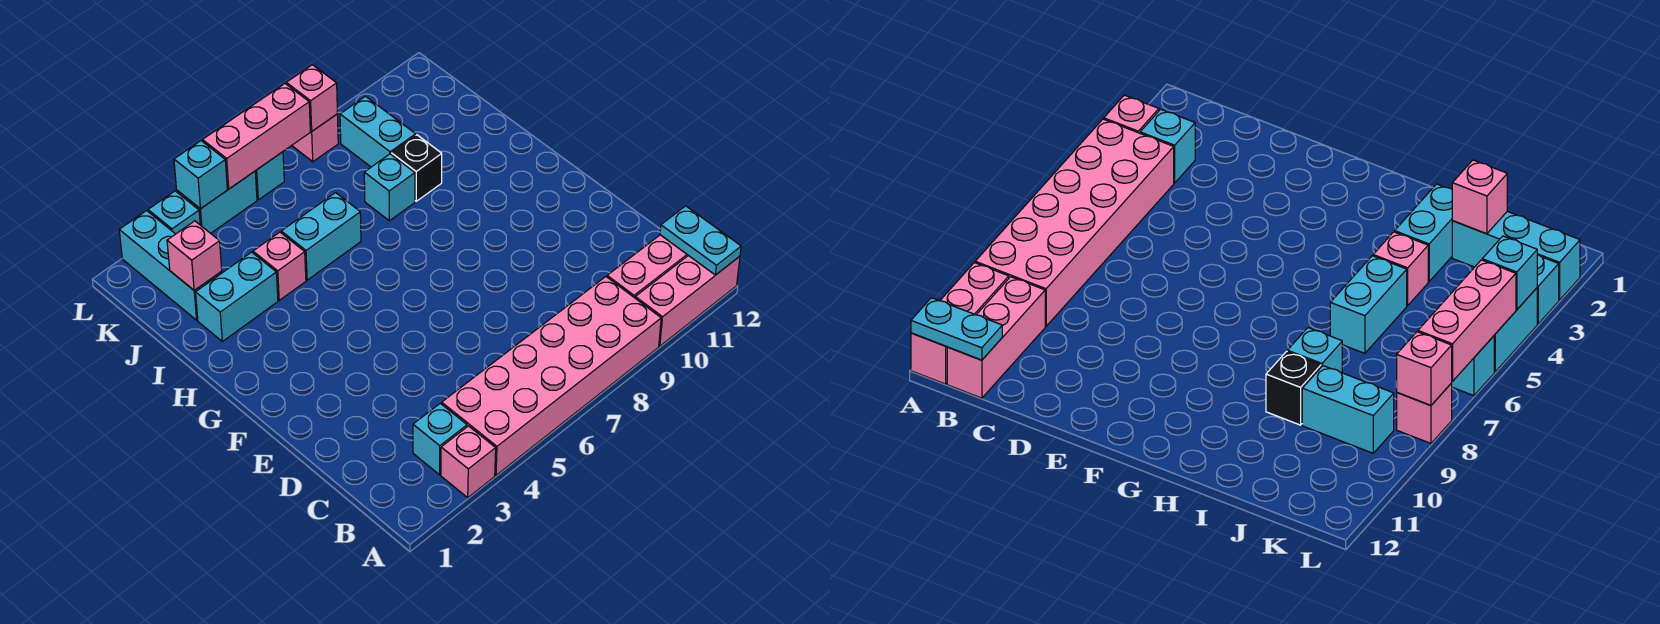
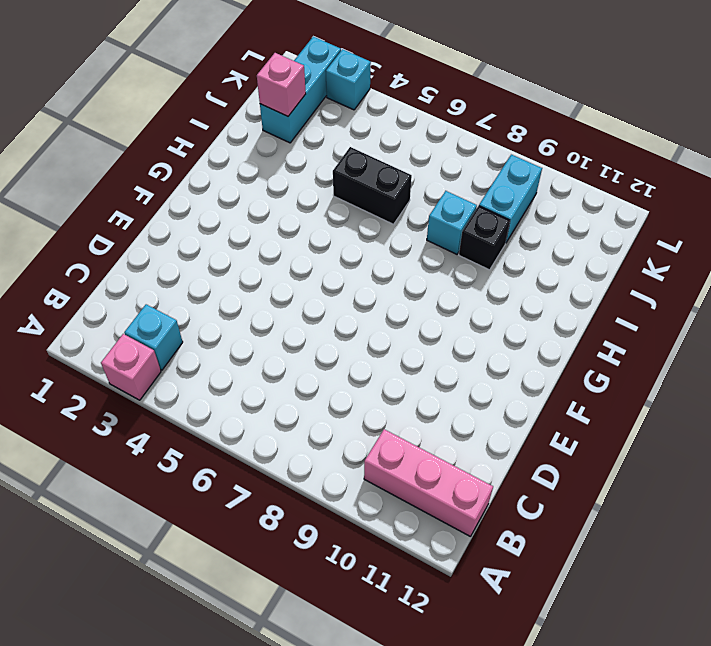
black brick I5:I6 level 1 -> cyan brick I5:I6 level 1
none -> pink brick A4:B9 level 1
none -> pink brick A10:A12 level 1
none -> cyan brick I2:I3 level 1

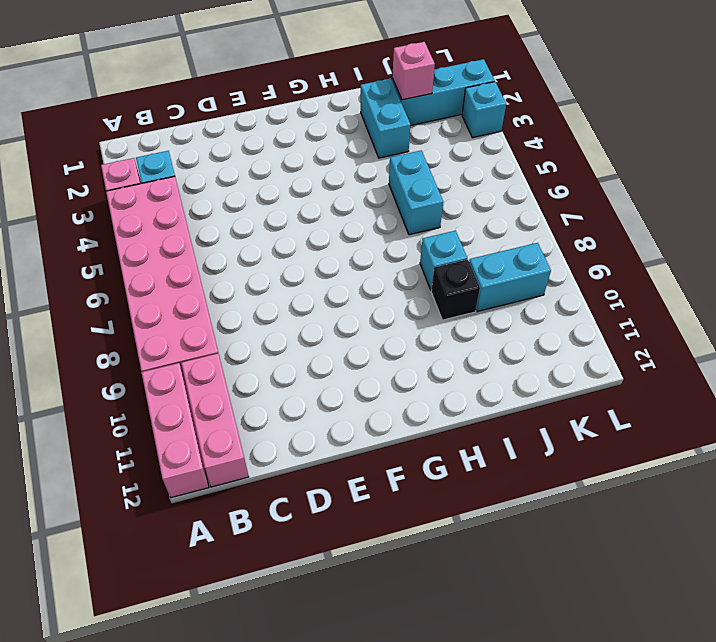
none -> pink brick I4 level 1
none -> cyan brick L4:L5 level 1
none -> cyan brick L6 level 1

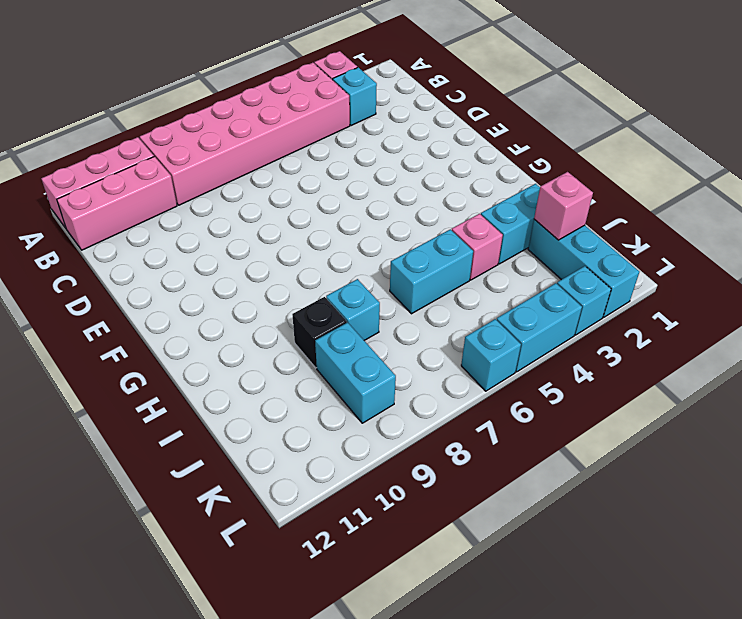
none -> pink brick L8 level 1
none -> cyan plate A12:B12 level 2
none -> cyan brick L4 level 2

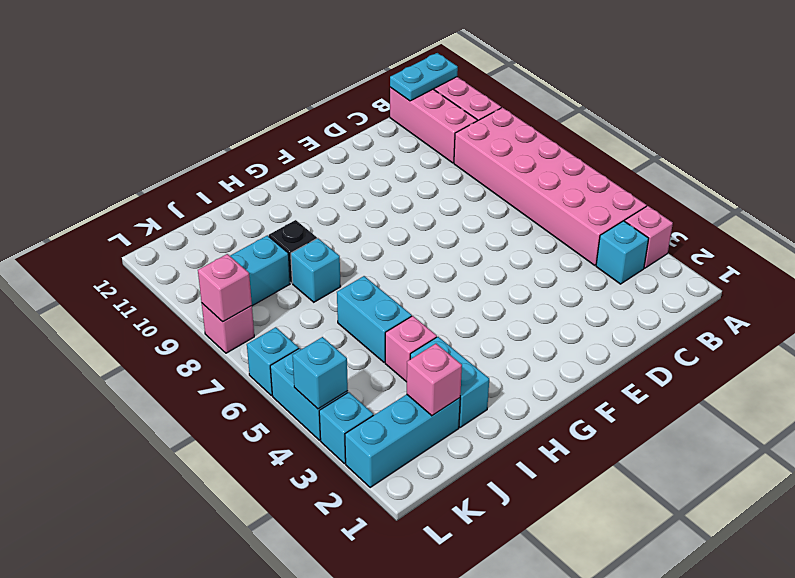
none -> pink brick L5:L7 level 2

